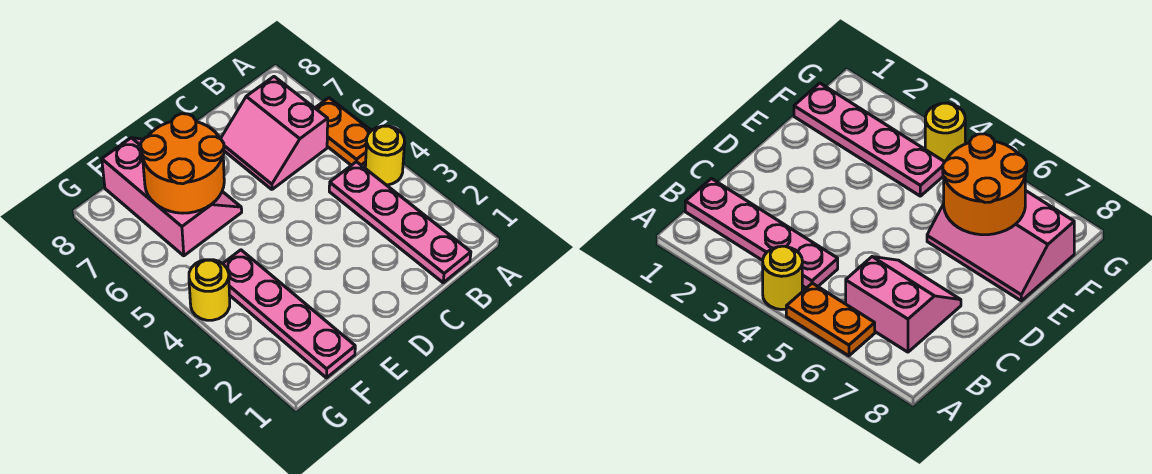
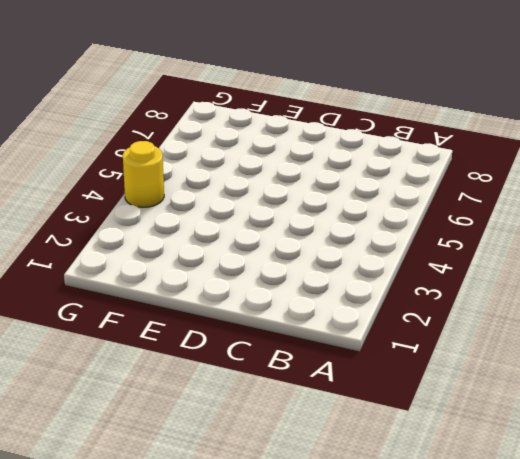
none -> yellow round brick A4 level 1
none -> orange plate A5:A6 level 1

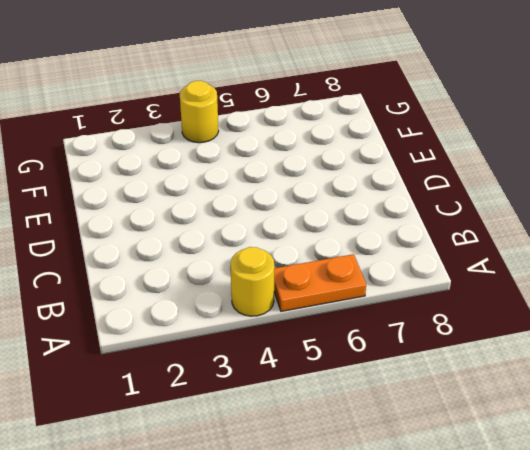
none -> pink plate B1:B4 level 1
none -> pink slope B6:C7 level 1 top B

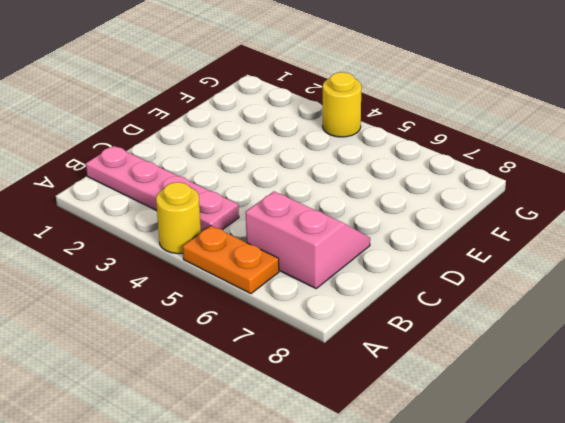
none -> pink slope E6:F8 level 1 top F
none -> pink plate F1:F4 level 1

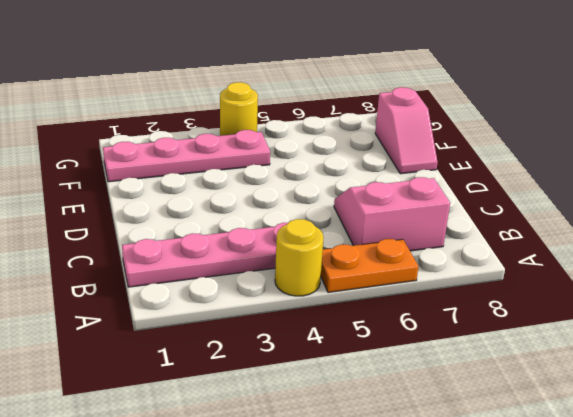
pink slope E8:F8 level 1 top F -> pink slope E6:F8 level 1 top F
none -> orange round brick E6:F7 level 2

